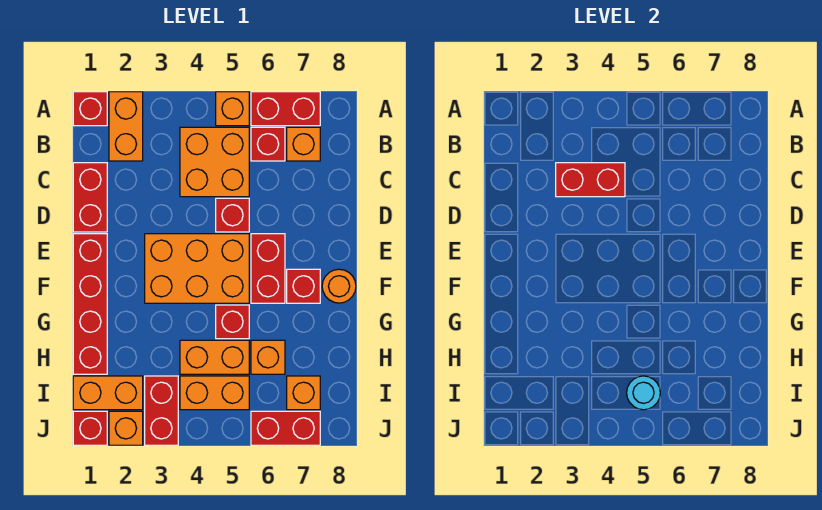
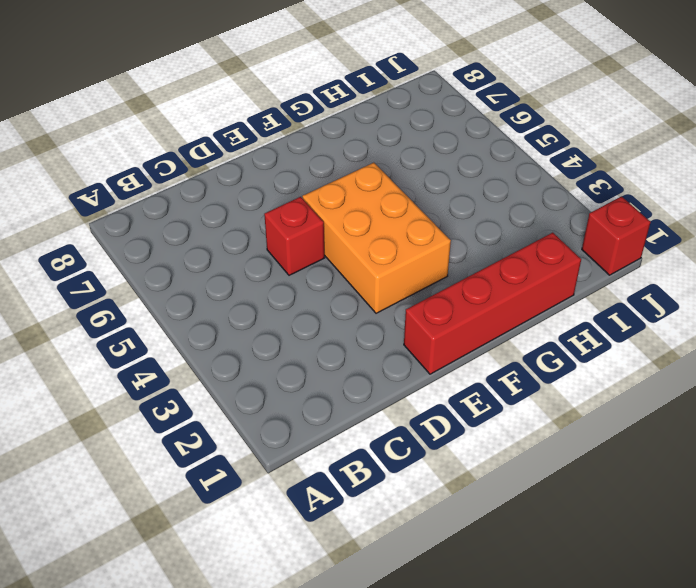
none -> red brick A1 level 1
none -> orange brick A2:B2 level 1
none -> orange brick A5 level 1

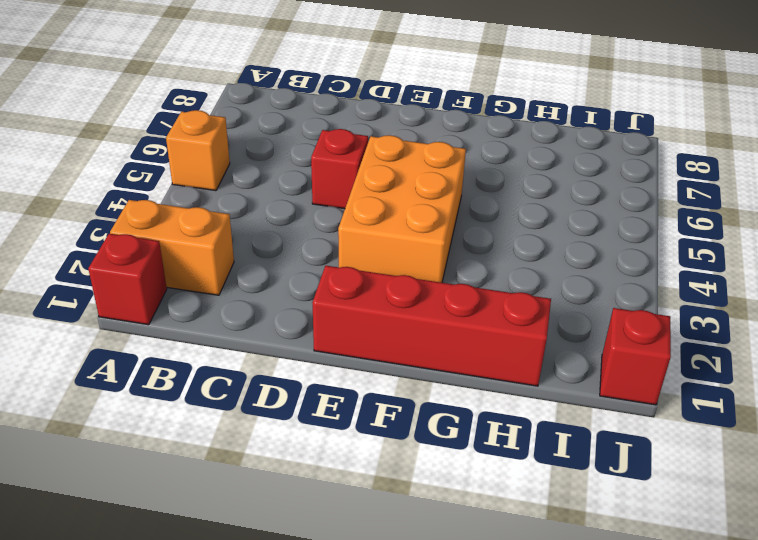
none -> red brick A6:A7 level 1
none -> orange brick B4:C5 level 1
none -> red brick B6 level 1

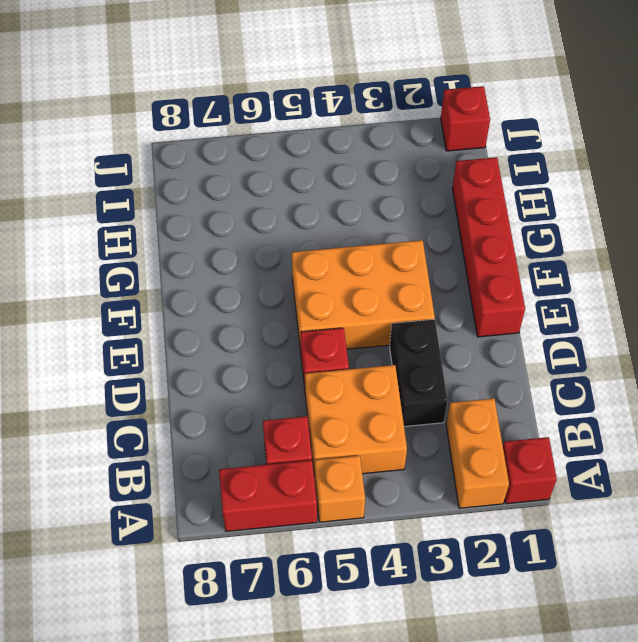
black brick C3:D3 level 1 -> none
none -> orange brick B7 level 1
none -> red brick C1:D1 level 1
none -> red brick E6:F6 level 1

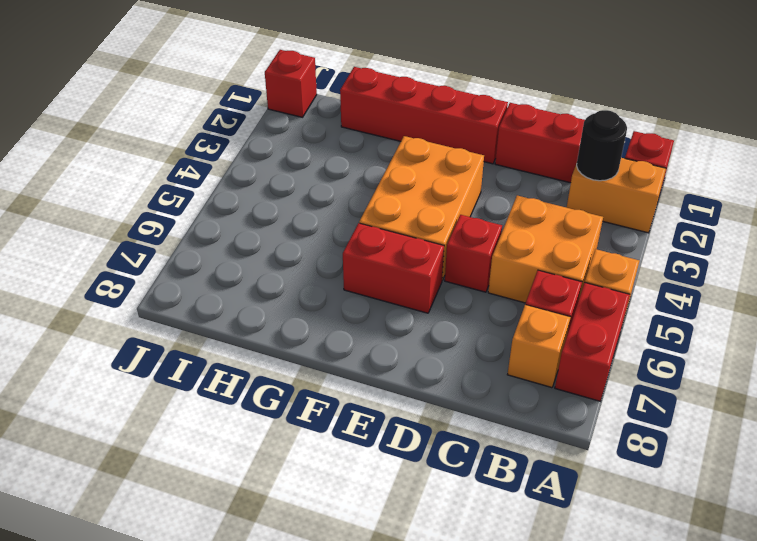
black round brick B2 level 2 -> none
none -> red brick F7 level 1
none -> orange round brick F8 level 1
none -> red brick G5 level 1

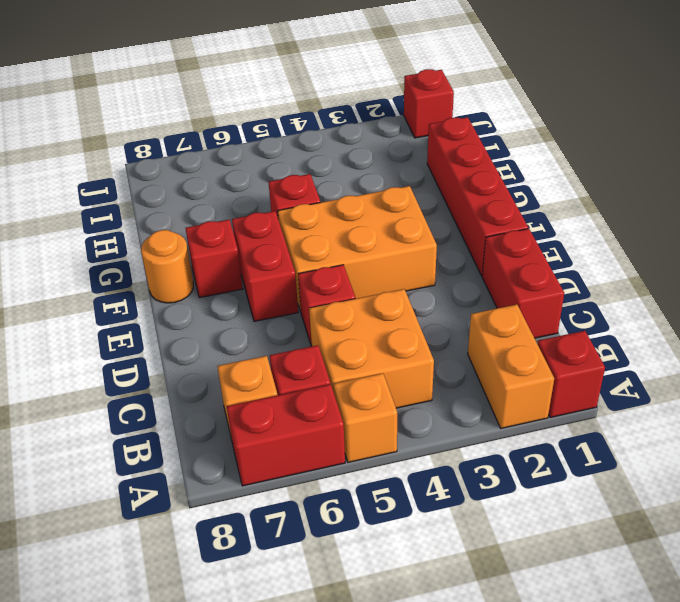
none -> orange brick H4:H5 level 1
none -> orange brick H6 level 1
none -> orange brick I1:I2 level 1

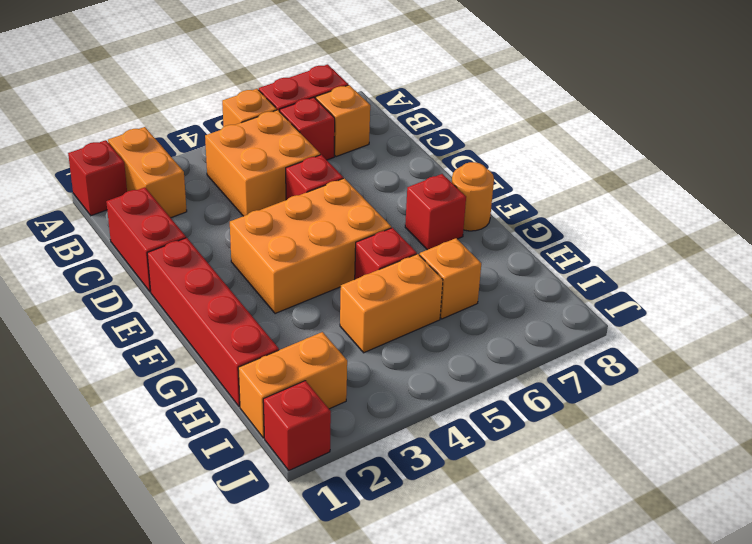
none -> red brick E6:F6 level 1
none -> red brick I3:J3 level 1
none -> orange brick I4:I5 level 1

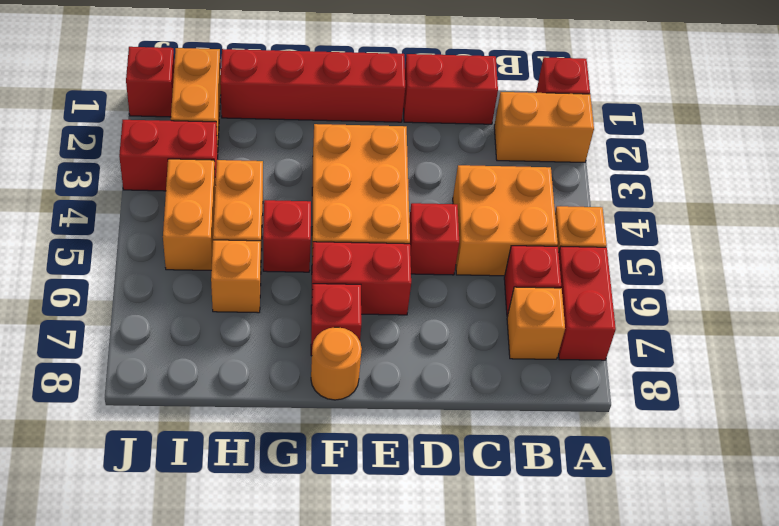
none -> orange brick I7 level 1
none -> orange brick J2 level 1
none -> red brick J6:J7 level 1

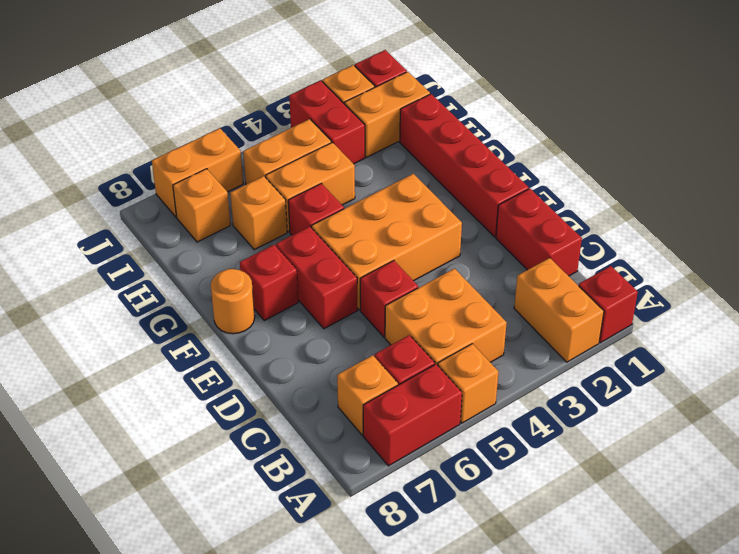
orange brick J6:J7 level 1 -> red brick J6:J7 level 1
none -> red brick C3:C4 level 2
none -> cyan round brick I5 level 2

